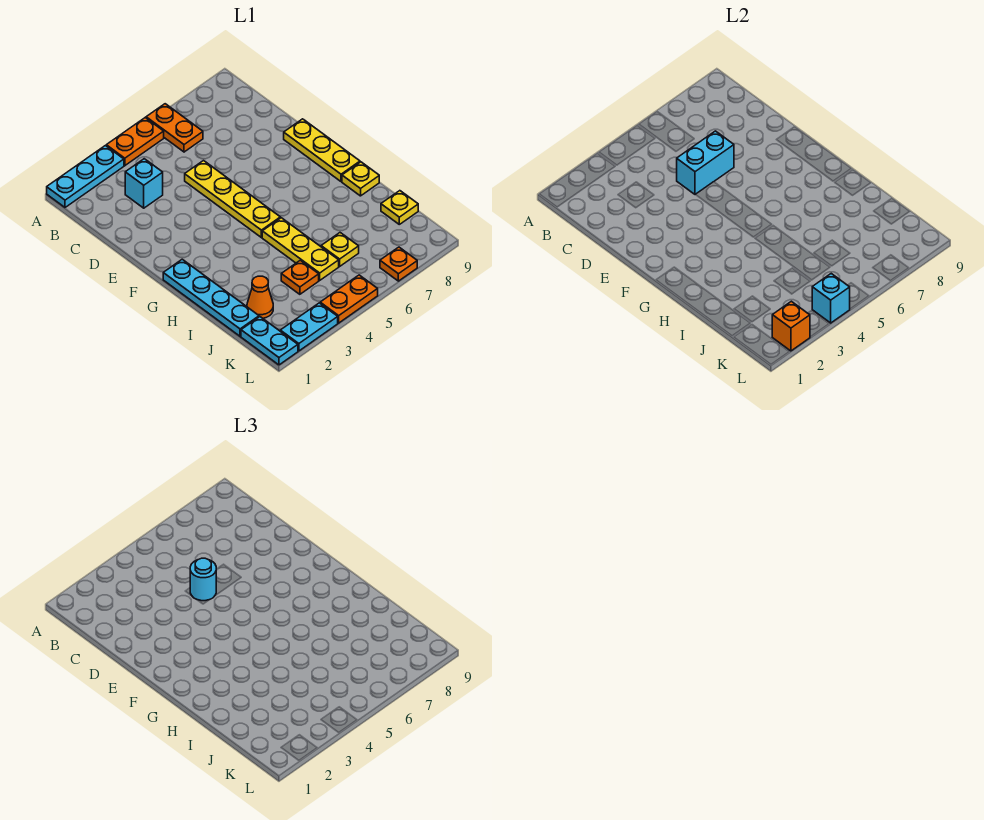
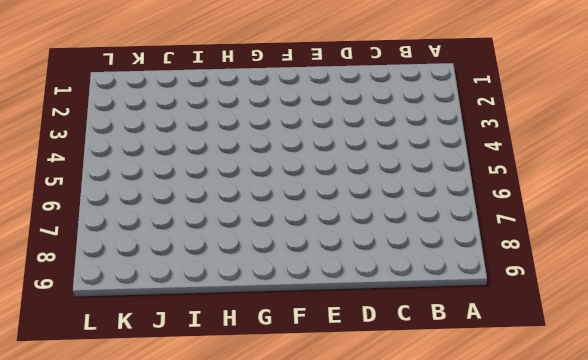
none -> cyan plate A1:A3 level 1
none -> orange plate A4:A5 level 1
none -> orange plate A6:B6 level 1

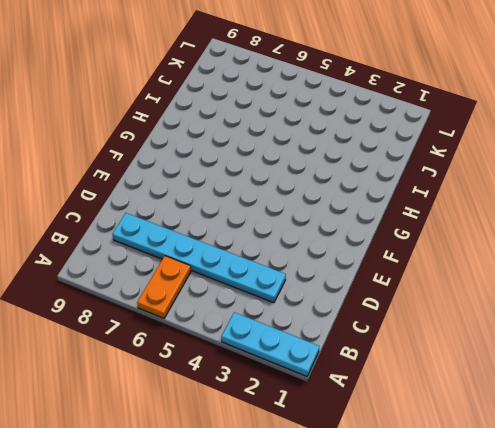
cyan plate C3:C8 level 1 -> cyan brick C3 level 1
none -> orange plate A4:A5 level 1
none -> yellow plate D5:G5 level 1
none -> yellow plate E9:G9 level 1

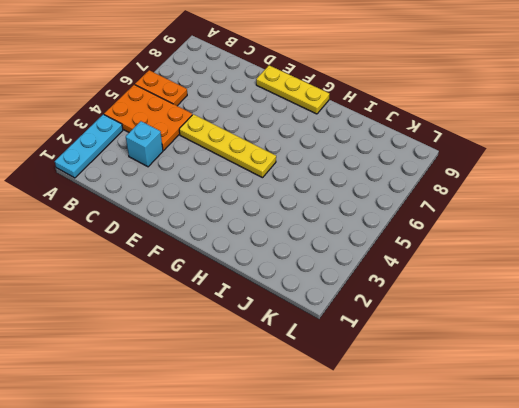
orange plate A4:C5 level 1 -> orange plate A4:A5 level 1
none -> cyan plate G1:J1 level 1
none -> yellow plate H5:J5 level 1
none -> yellow plate H9 level 1

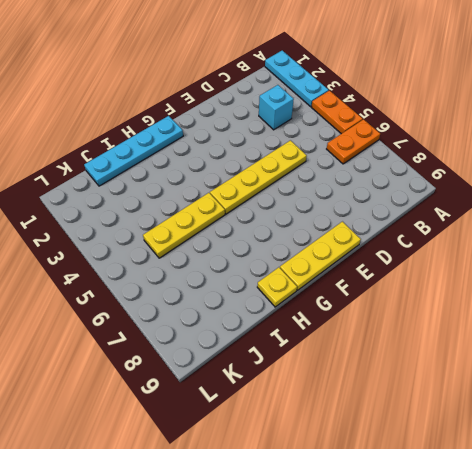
none -> orange cone J2 level 1
none -> orange plate J4 level 1
none -> yellow plate J6 level 1

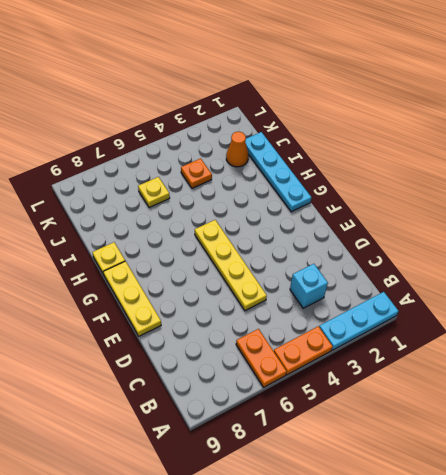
none -> yellow plate H5:J5 level 1
none -> yellow plate J9 level 1
none -> cyan plate K1:L1 level 1

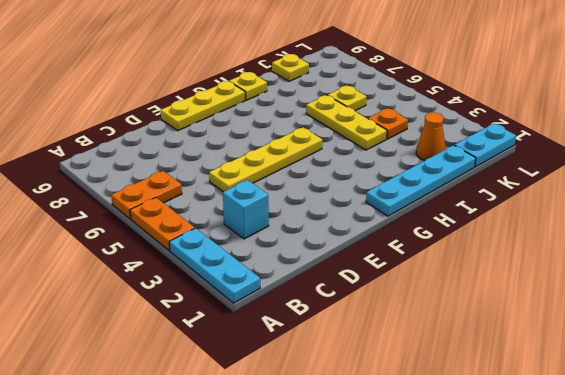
yellow plate I4:I6 level 1 -> yellow plate H5:J5 level 1
none -> cyan plate L2:L3 level 1
none -> orange plate L4:L5 level 1
none -> orange plate L7 level 1

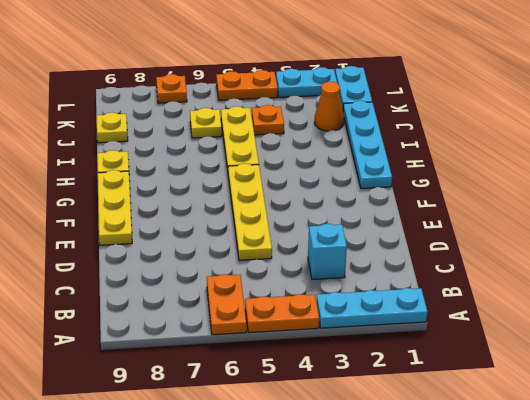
none -> cyan brick D5:D6 level 2
none -> orange brick L2 level 2
none -> cyan brick L4 level 2

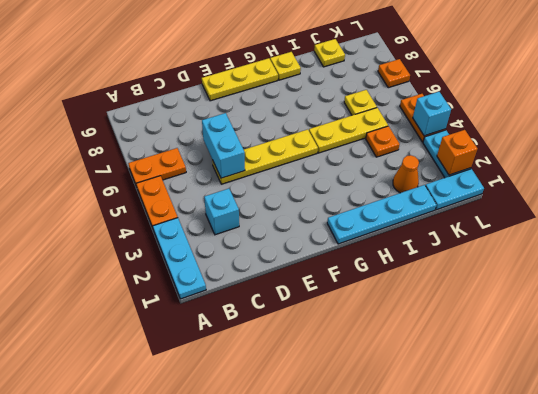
none -> cyan round brick D5 level 3

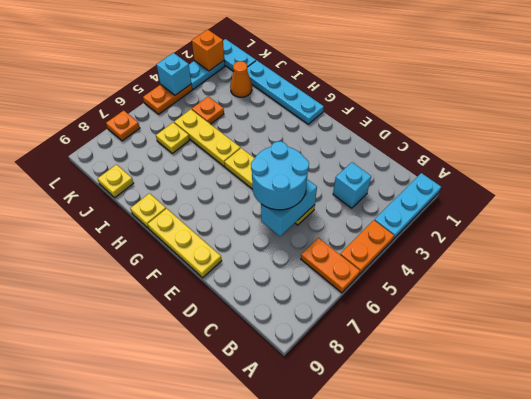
cyan round brick D5:E6 level 3 -> cyan round brick D5 level 3

